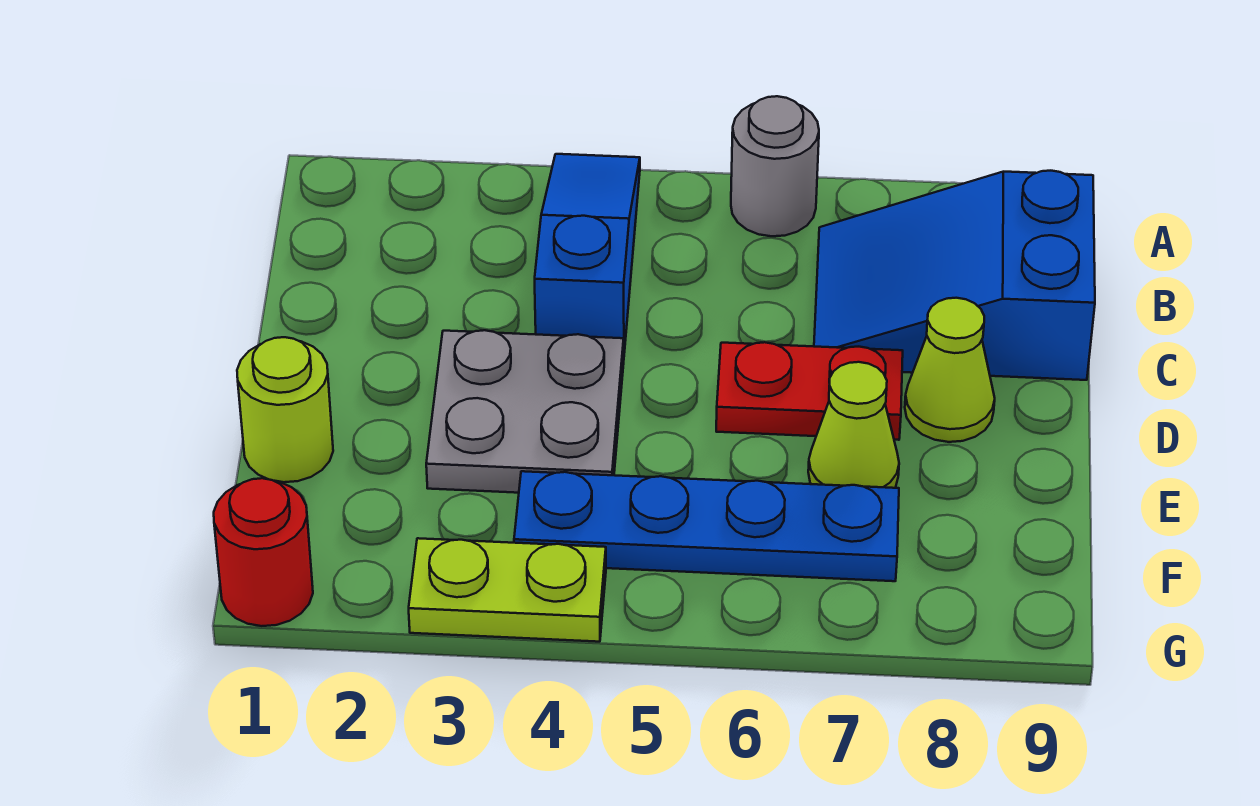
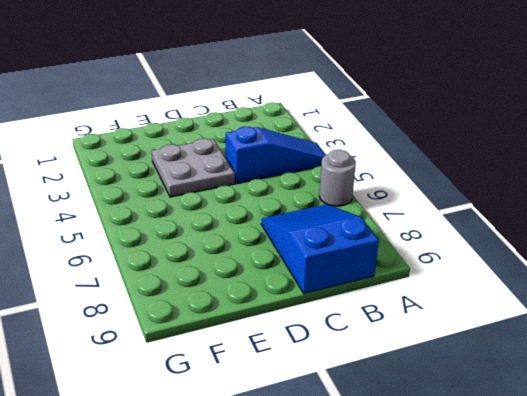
none -> red plate D6:D7 level 1
none -> lime cone D8 level 1

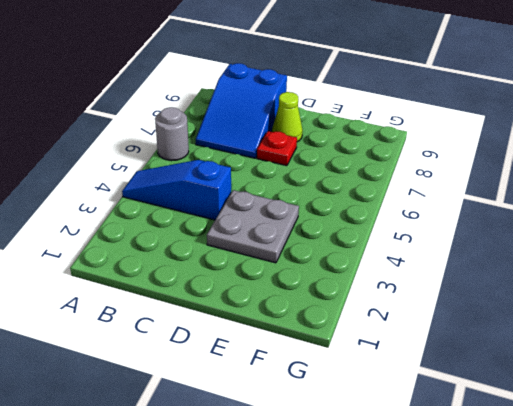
red plate D7 level 1 -> red plate D6:D7 level 1
none -> lime round brick E1 level 1
none -> lime cone E7 level 1

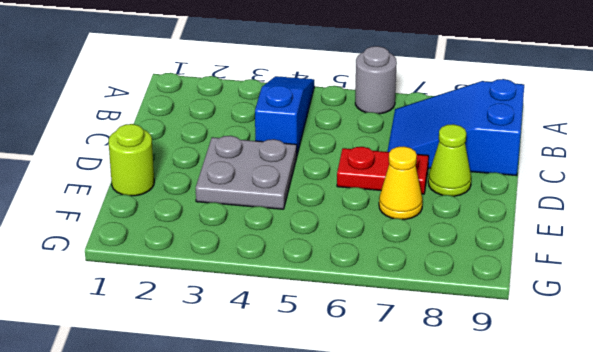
yellow cone E7 level 1 -> lime cone E7 level 1
none -> blue plate F4:F7 level 1
none -> red round brick G1 level 1

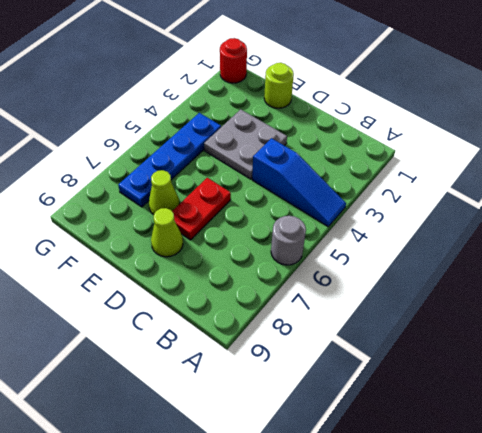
none -> blue slope B7:C9 level 1 top 9
none -> lime plate G3:G4 level 1

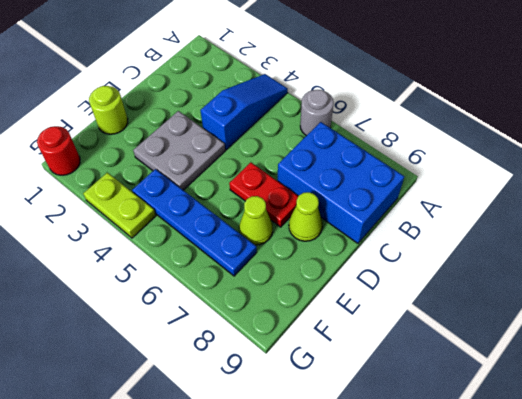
blue brick B7:C9 level 1 -> blue slope B7:C9 level 1 top 9

